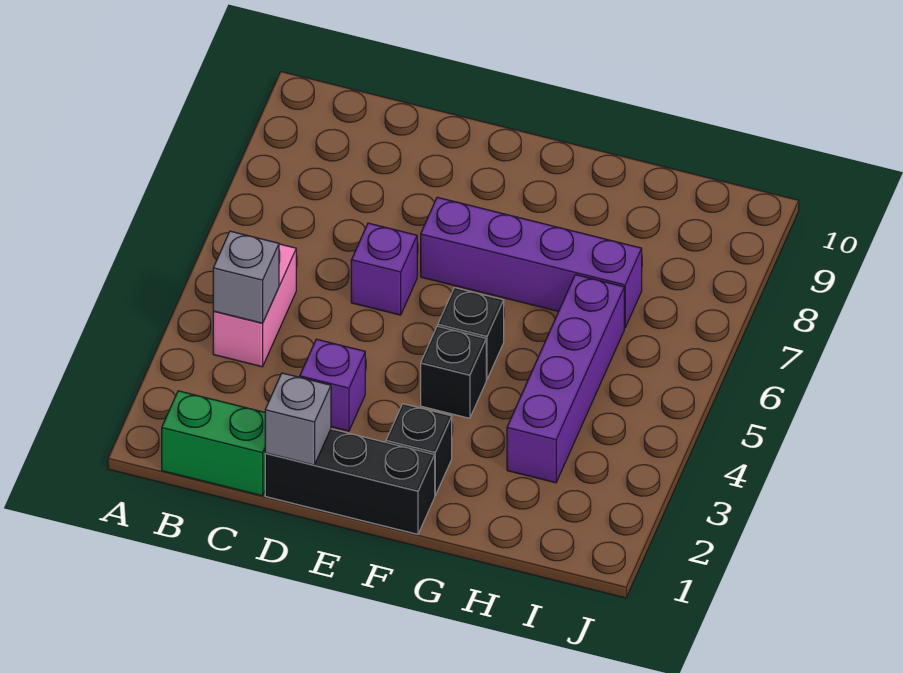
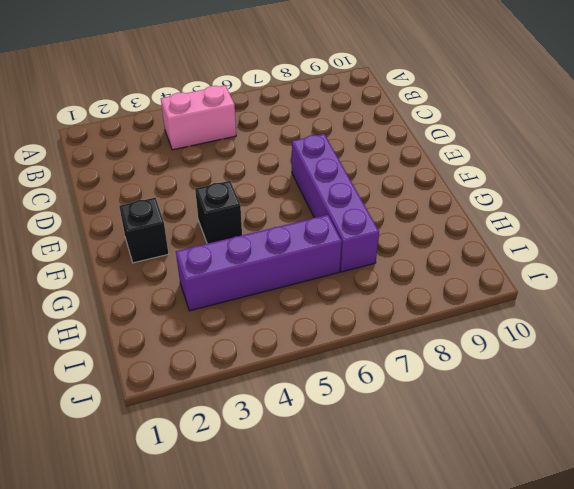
none -> green brick B1:C1 level 1
none -> black brick D1:F1 level 1
none -> purple brick D3 level 1

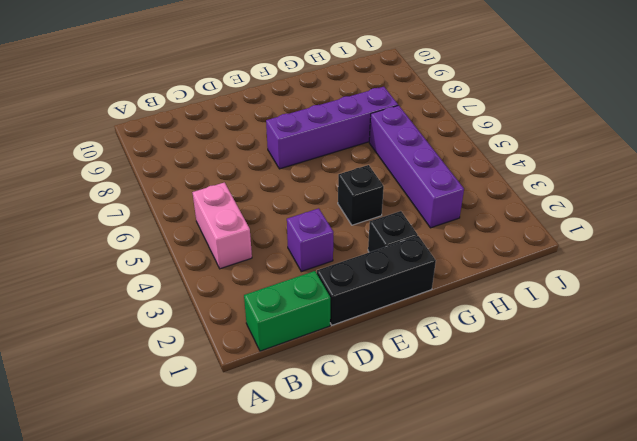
none -> purple brick D6 level 1
none -> black brick F5 level 1
none -> grey brick B4 level 2

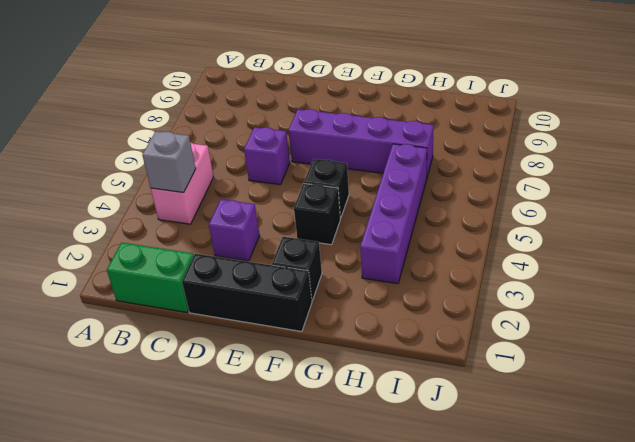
none -> grey brick D1 level 2

